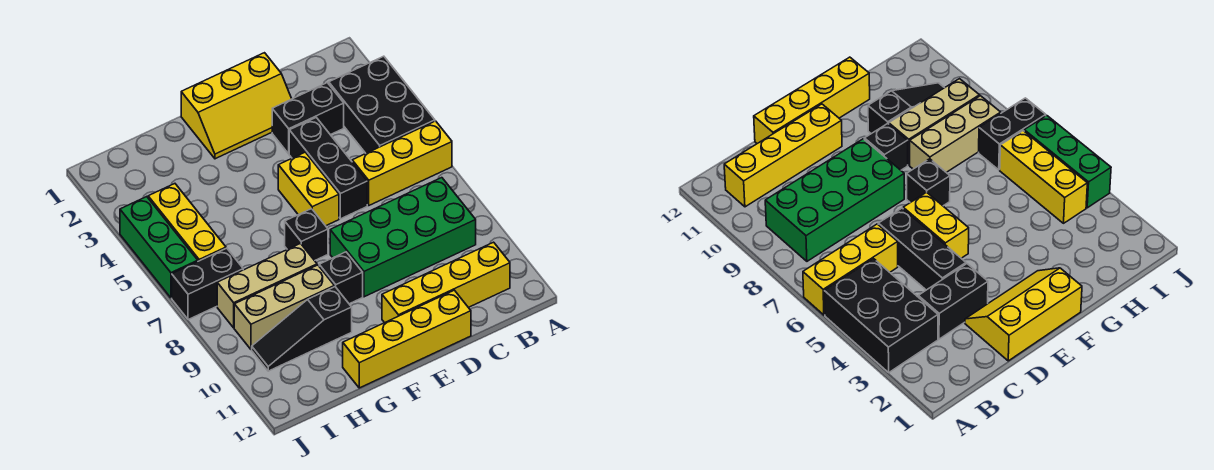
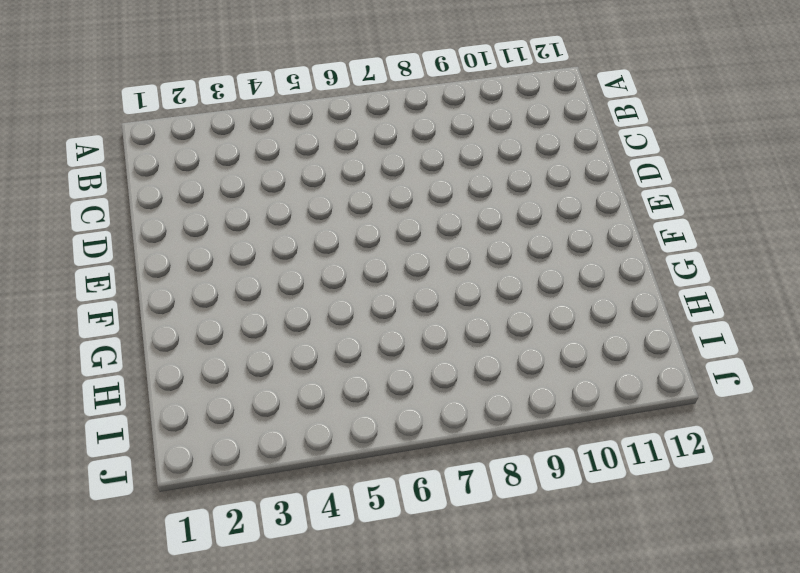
none -> black brick A3:B5 level 1
none -> yellow brick A6:C6 level 1
none -> green brick B8:E9 level 1

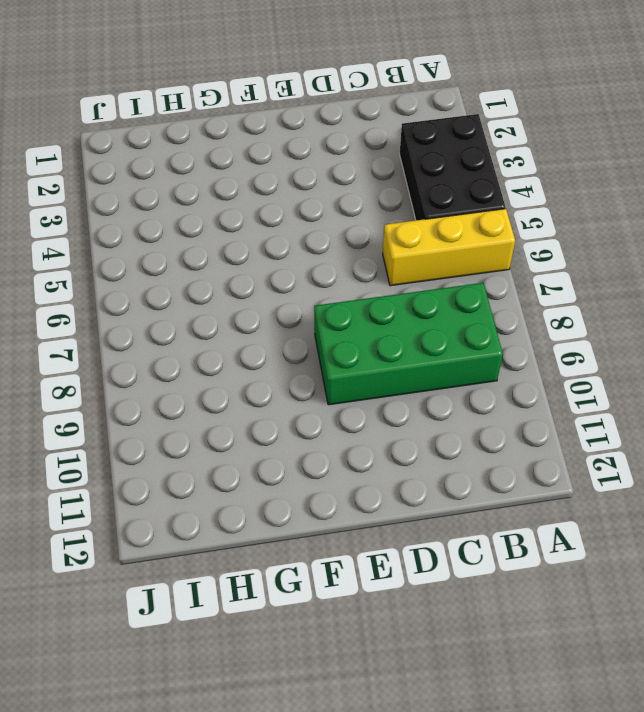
none -> yellow brick B11:E11 level 1
none -> black brick C3:D3 level 1
none -> yellow slope D1:F2 level 1 top 1

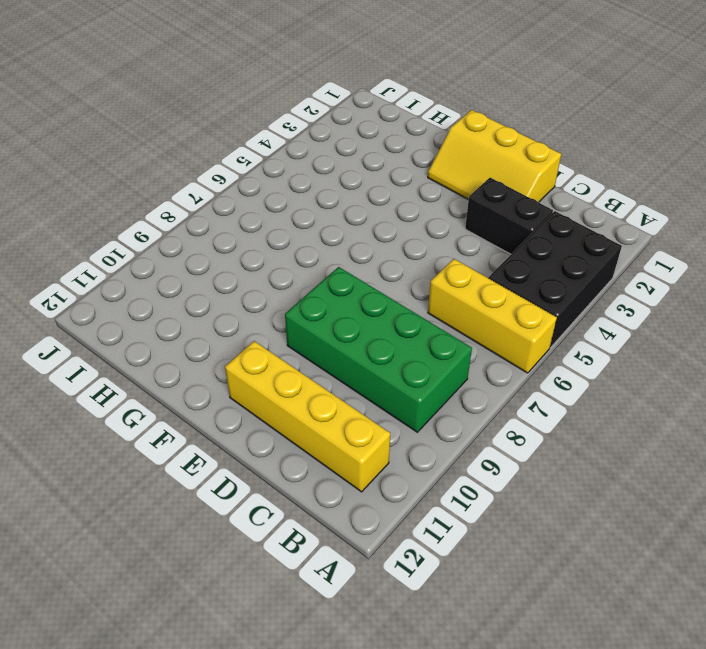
none -> black brick D4:D6 level 1
none -> yellow brick D12:G12 level 1
none -> yellow brick E5:E6 level 1

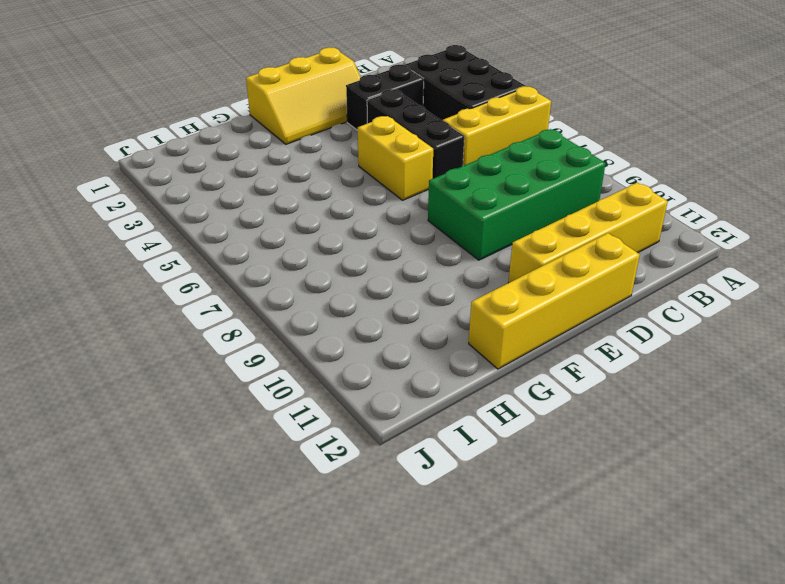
none -> black brick F7 level 1
none -> black brick F9 level 1
none -> tan brick G8:I8 level 1

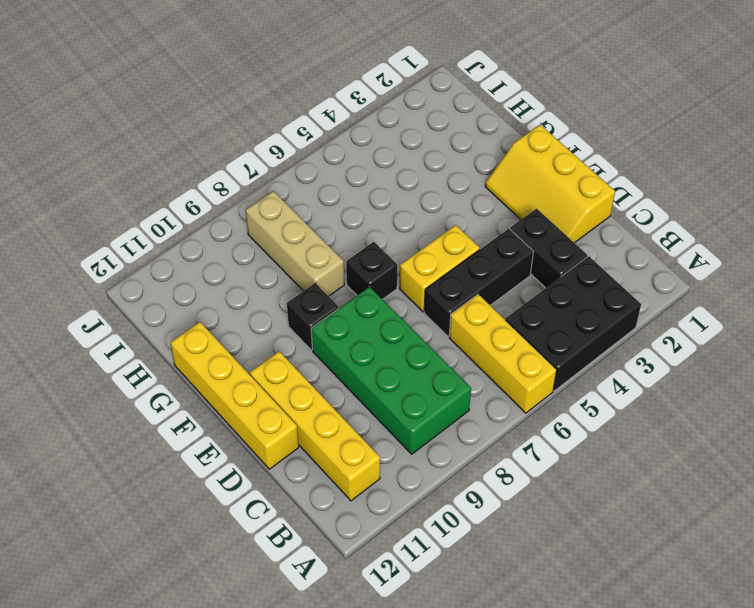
none -> tan brick G9:I9 level 1
none -> black slope G10:I10 level 1 top G
none -> yellow brick I4:I6 level 1

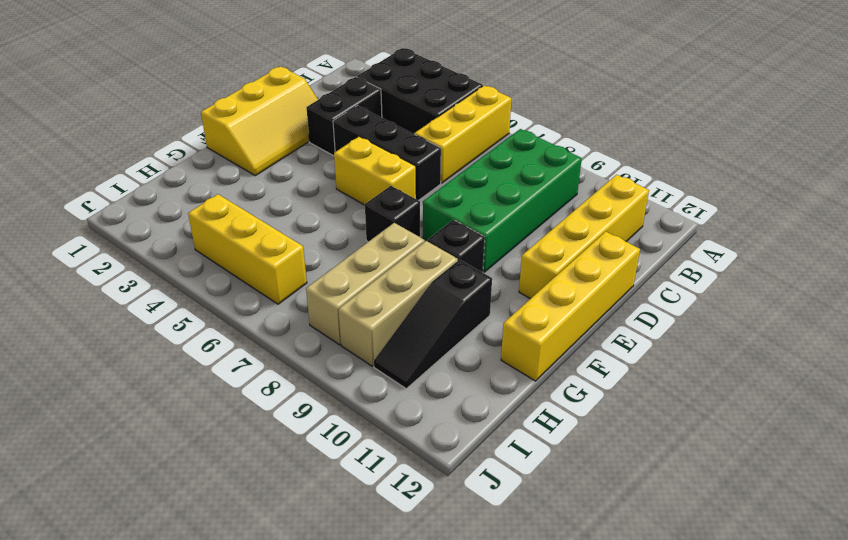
none -> black brick I7:J7 level 1
none -> green brick J4:J6 level 1

